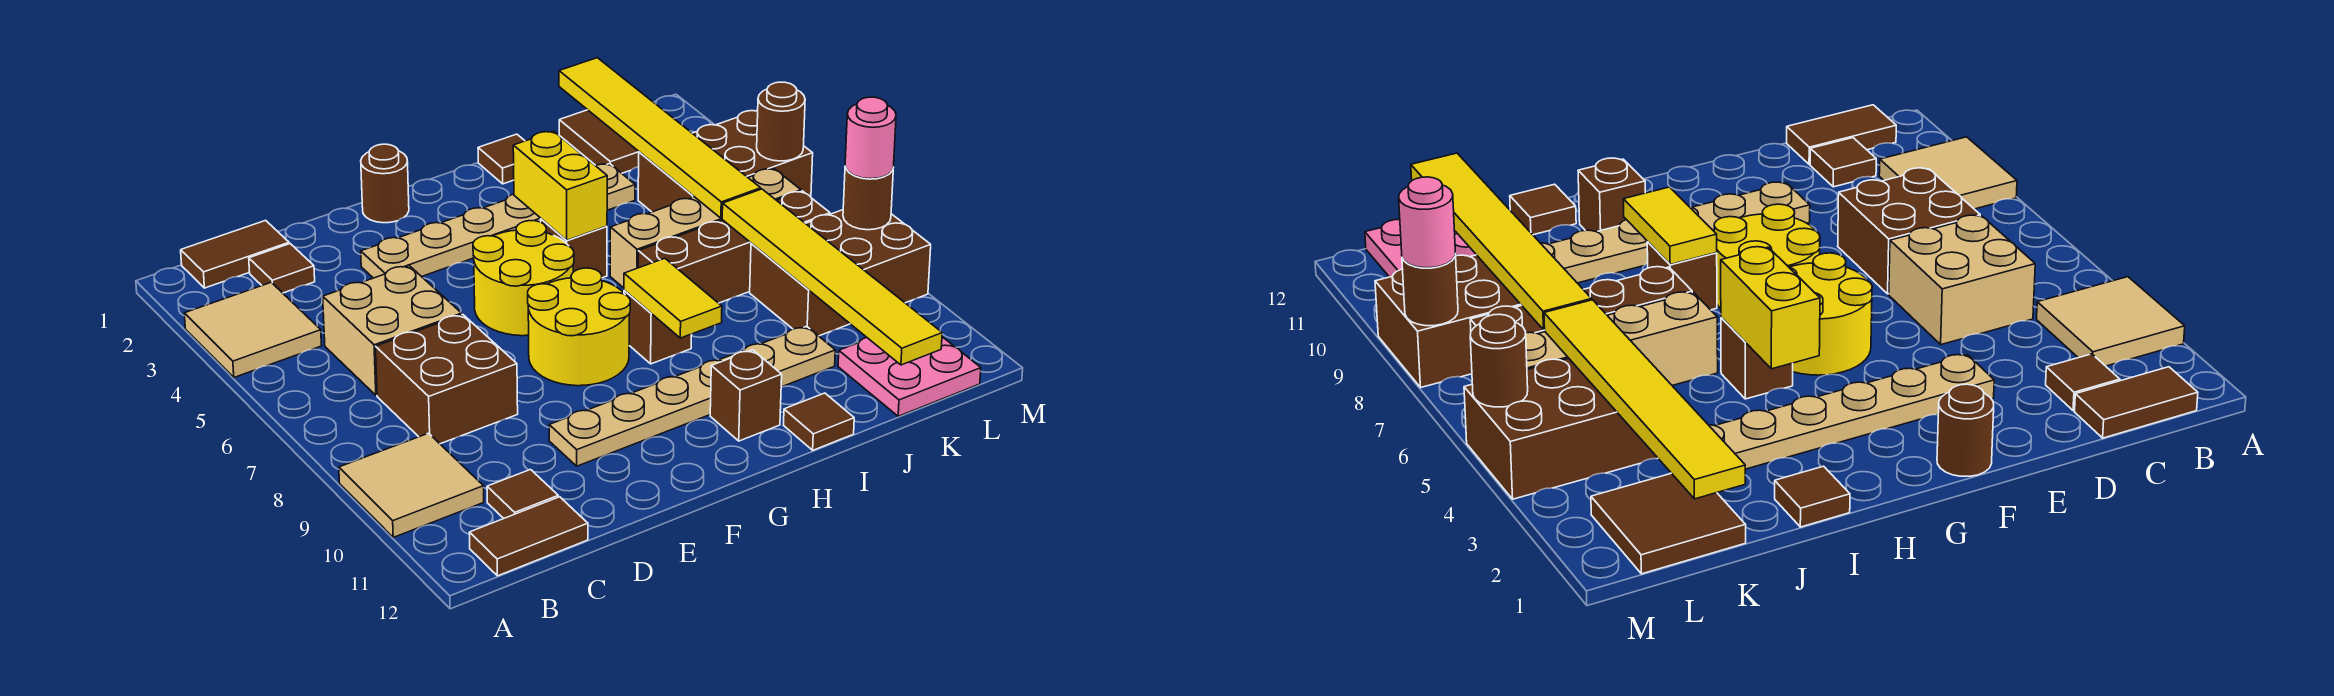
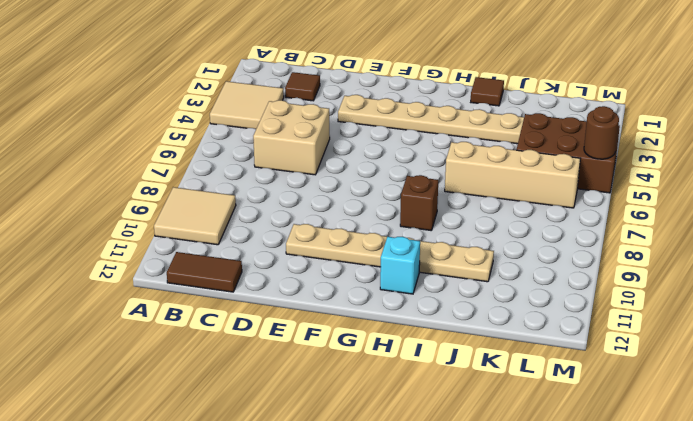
cyan brick H11 level 1 -> brown brick H11 level 1
none -> brown tile B1:C1 level 1
none -> brown brick C7:D8 level 1
none -> brown tile C11 level 1
none -> brown round brick F1 level 1

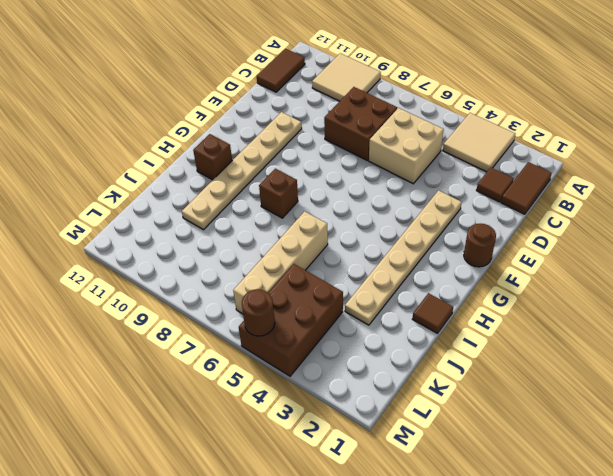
none -> brown tile C11 level 1
none -> yellow round brick F5:G6 level 1
none -> yellow round brick F7:G8 level 1
none -> brown brick H5 level 1

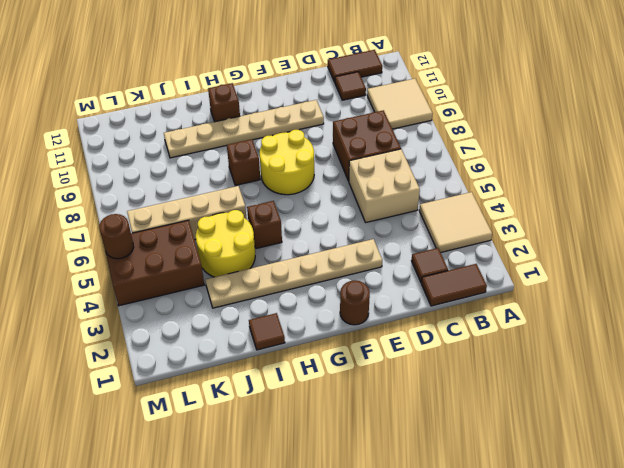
yellow round brick I4:J5 level 1 -> yellow round brick F5:G6 level 1
none -> brown brick I7:L7 level 1
none -> brown tile I12 level 1
none -> brown tile K1:L2 level 1
none -> brown brick K8:M9 level 1

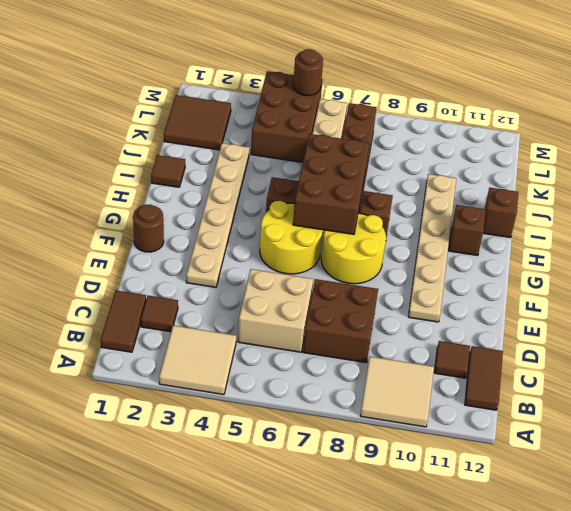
brown brick G6:I7 level 2 -> brown brick K8:M9 level 1
brown brick I12 level 1 -> brown tile I12 level 1
none -> pink plate K11:L12 level 1
none -> yellow brick H4:H5 level 2
none -> yellow tile H8:H9 level 2
none -> yellow tile K1:K6 level 2

